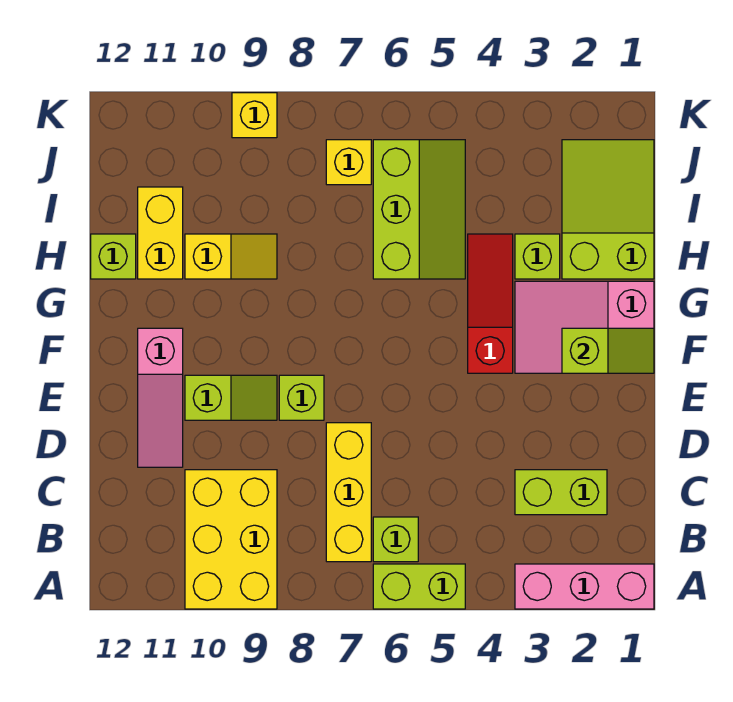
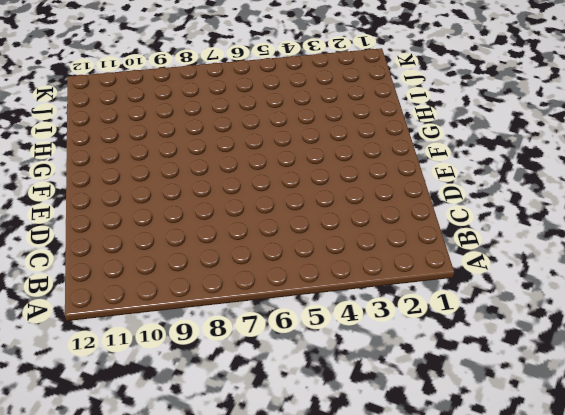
none -> pink brick A1:A3 level 1
none -> lime brick A5:A6 level 1
none -> yellow brick A9:C10 level 1

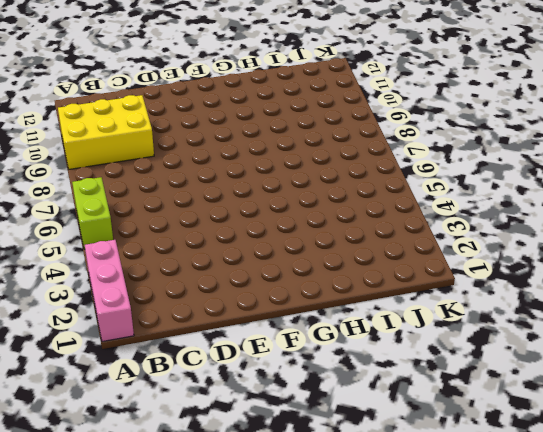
none -> lime brick B6 level 1
none -> yellow brick B7:D7 level 1
none -> lime brick C2:C3 level 1

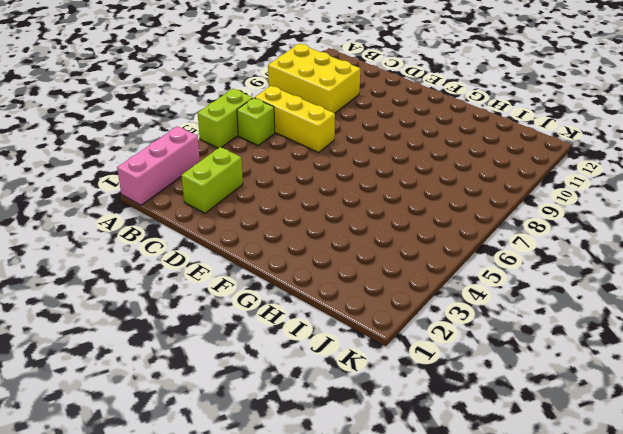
none -> pink slope D11:F11 level 1 top F
none -> lime brick E8 level 1
none -> lime slope E9:E10 level 1 top 10

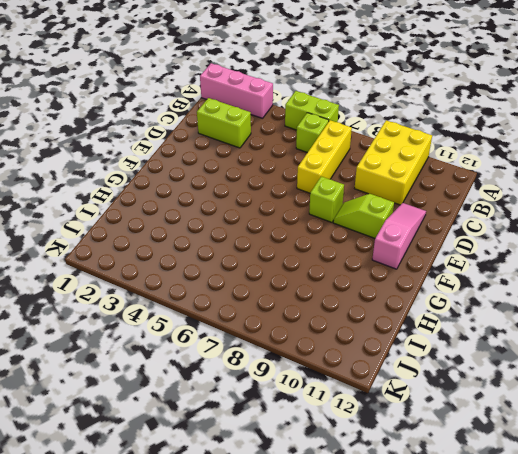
none -> pink slope F1:G3 level 1 top 1
none -> red slope F4:H4 level 1 top F
none -> lime slope H1:J2 level 1 top H

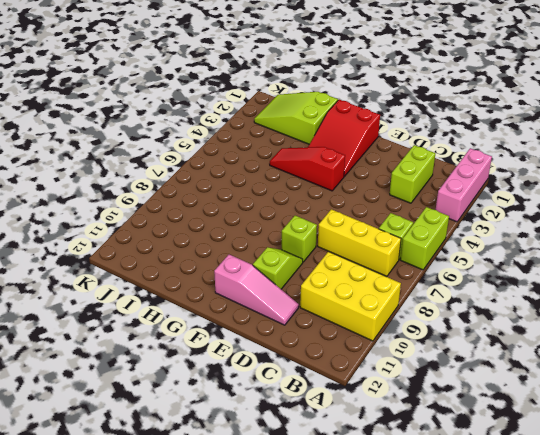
red slope F1:G3 level 1 top 1 -> pink slope F1:G3 level 1 top 1
none -> lime brick H3 level 1
none -> lime slope H5:J6 level 1 top 6
none -> yellow slope H9:H10 level 1 top 10

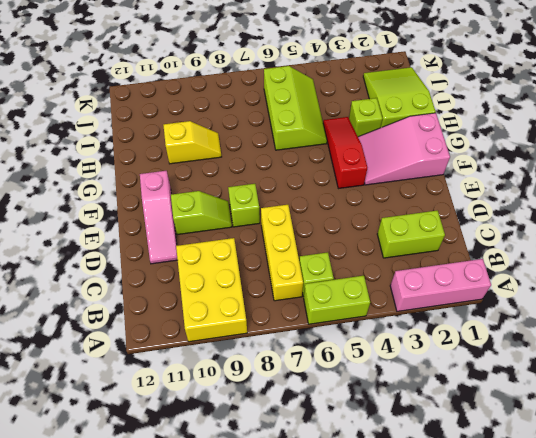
none -> yellow brick H11:I11 level 1
none -> lime brick H12 level 1
none -> yellow brick J7 level 1

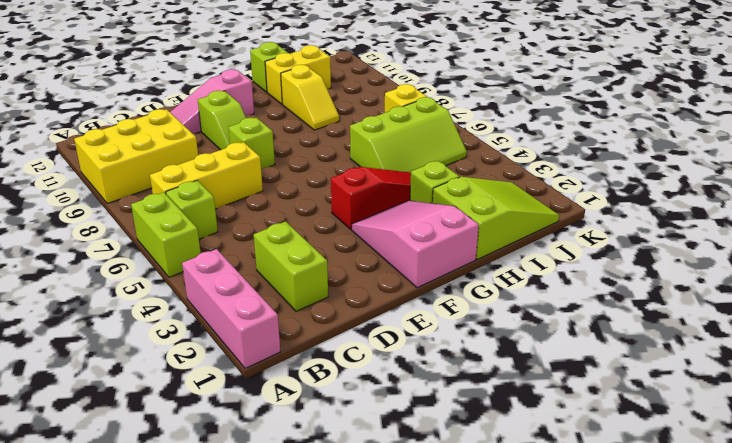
none -> yellow brick K9 level 1
none -> lime slope F1:F2 level 2 top 2

